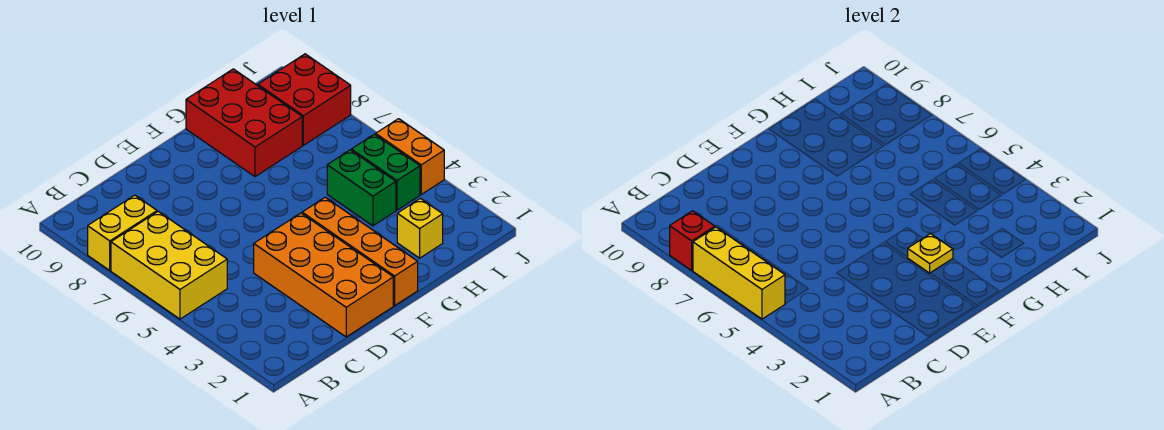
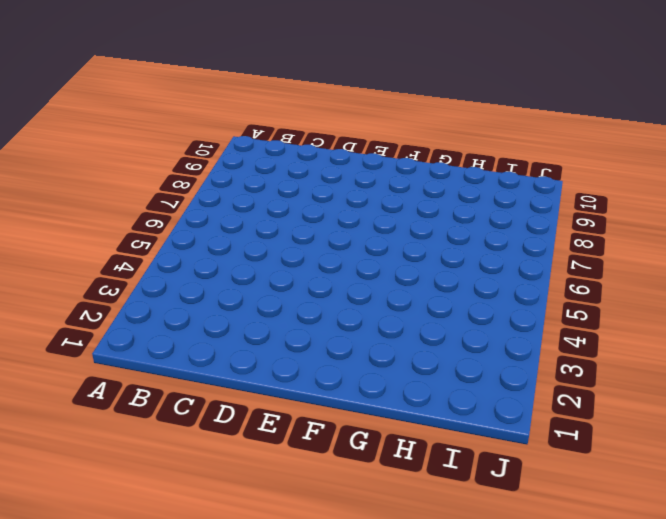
none -> yellow brick A5:B7 level 1
none -> yellow brick A8:B8 level 1
none -> orange brick D1:E4 level 1

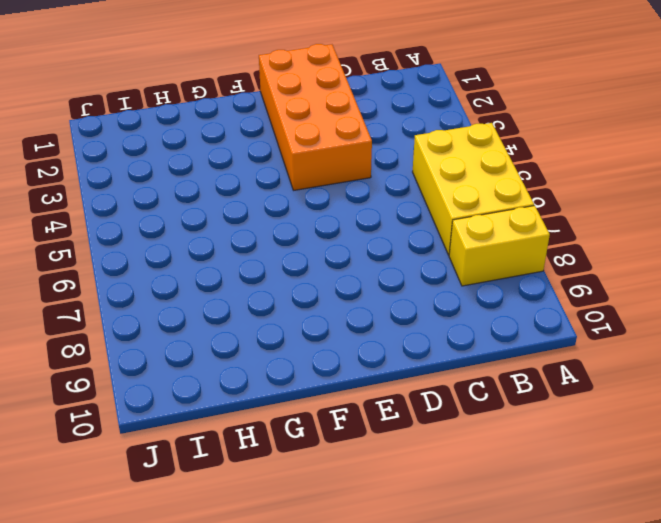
none -> orange brick F1:F4 level 1
none -> red brick G8:H10 level 1
none -> yellow brick H2 level 1

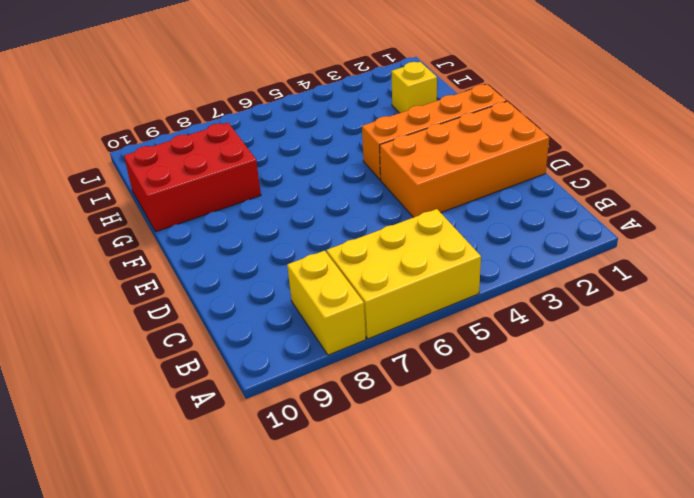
none -> green brick H4:H5 level 1
none -> green brick I4:I5 level 1
none -> red brick I8:J9 level 1

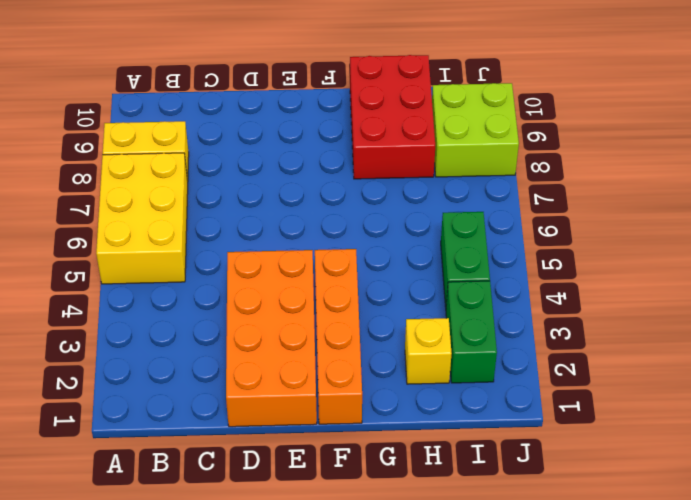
green brick I2:I3 level 1 -> green brick H4:H5 level 1
lime brick I8:J9 level 1 -> red brick I8:J9 level 1
none -> orange brick J4:J5 level 1
none -> yellow brick A5:A7 level 2
none -> red brick A8 level 2

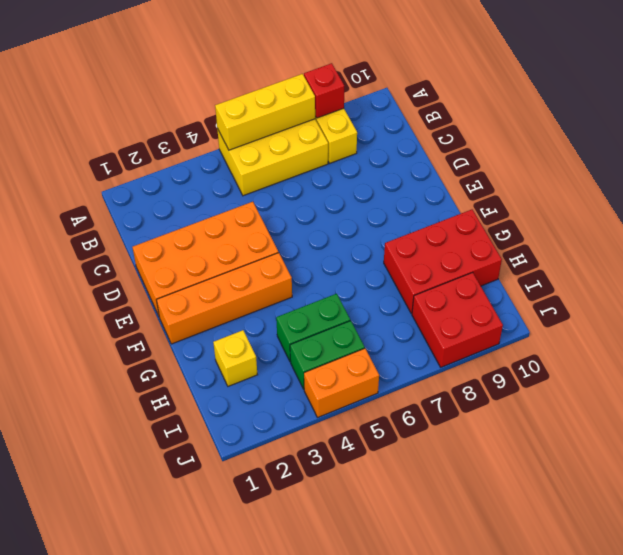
none -> yellow plate F3 level 2

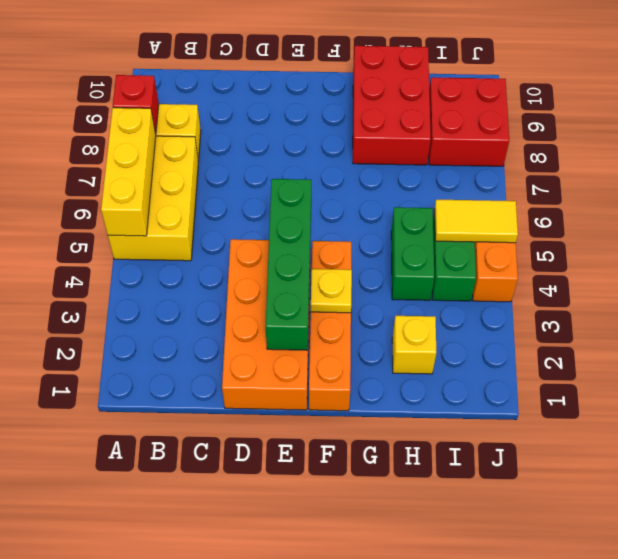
green brick E2:E5 level 2 -> none
yellow tile I5:J5 level 2 -> none

